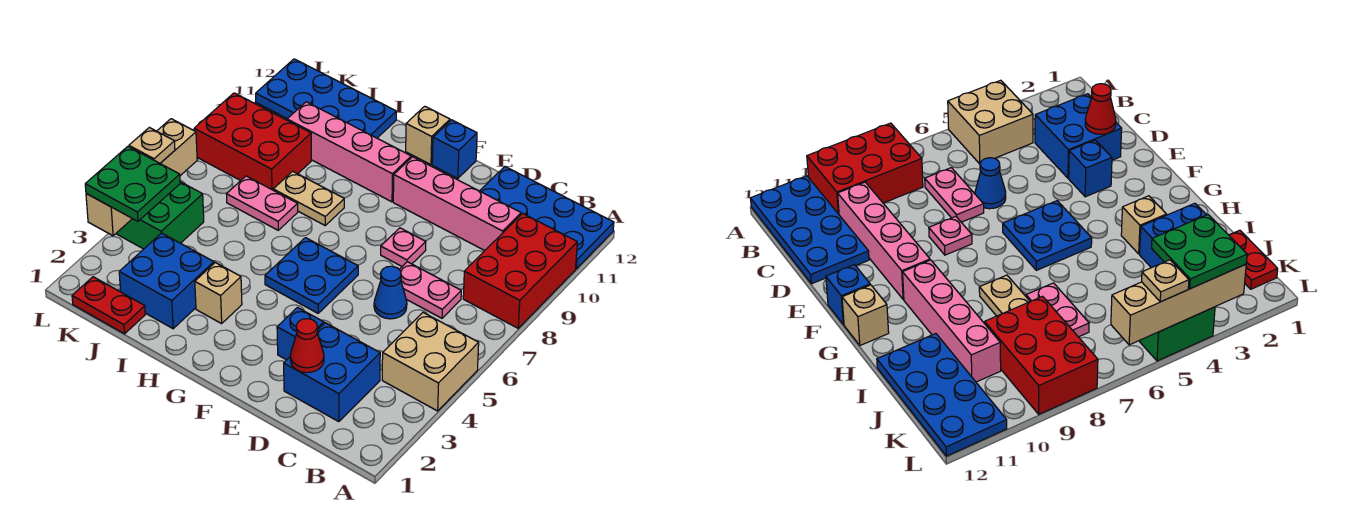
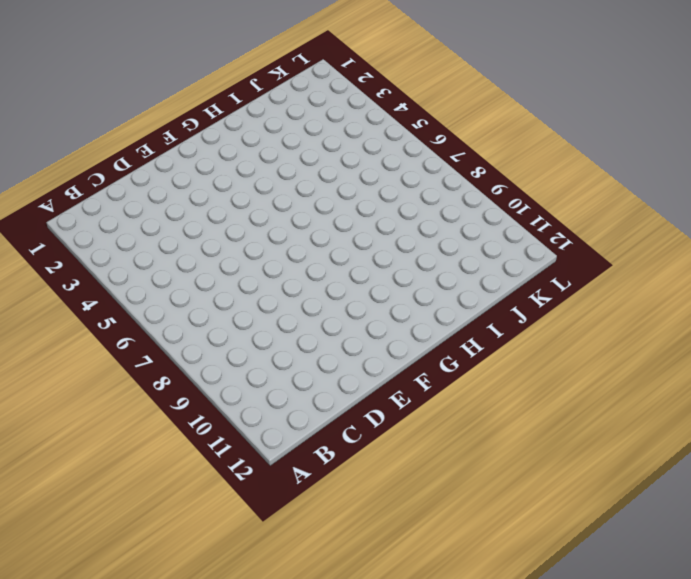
none -> tan brick A4:B5 level 1
none -> red brick A8:B10 level 1
none -> blue plate A11:D12 level 1

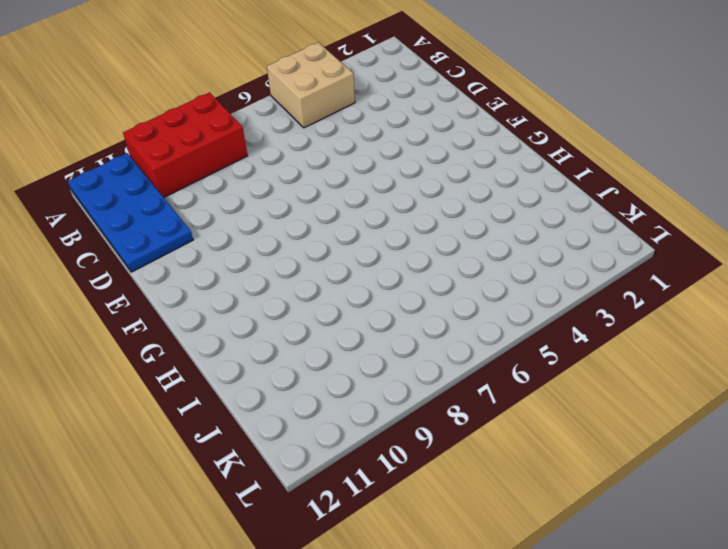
none -> blue brick C2:D3 level 1
none -> pink plate C7:D7 level 1
none -> pink brick C10:F10 level 1

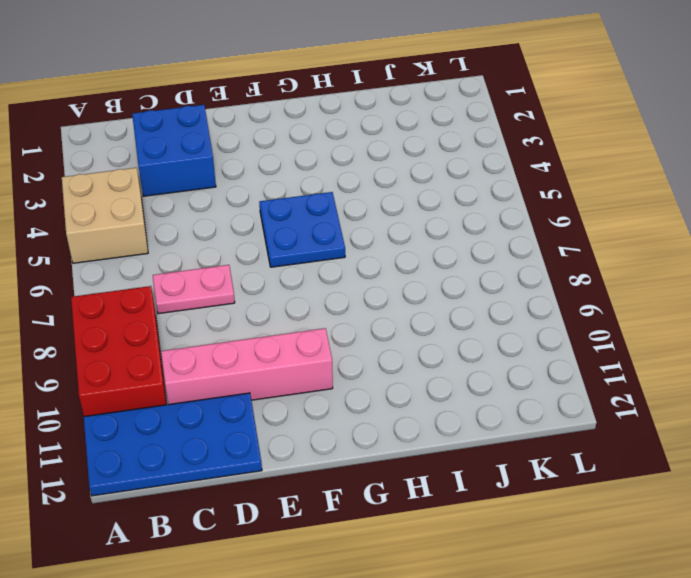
none -> blue cone D6 level 1
none -> blue brick E3 level 1
none -> pink plate E8 level 1

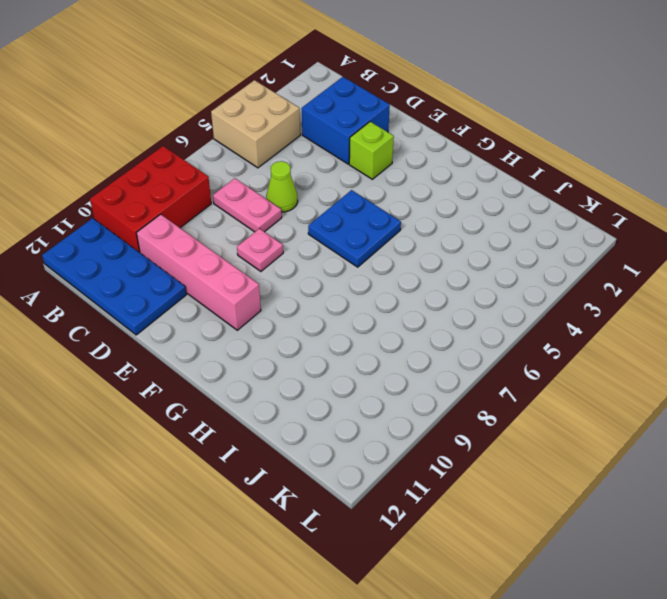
lime cone D6 level 1 -> blue cone D6 level 1
lime brick E3 level 1 -> blue brick E3 level 1
none -> blue brick F12 level 1
none -> pink brick G10:J10 level 1
none -> tan brick G12 level 1

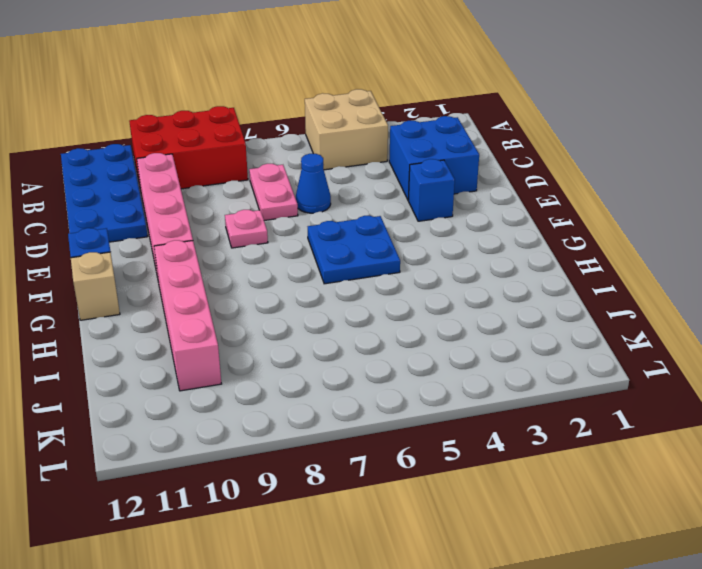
none -> tan brick H3 level 1
none -> tan plate H8:I8 level 1
none -> blue brick I2:J3 level 1

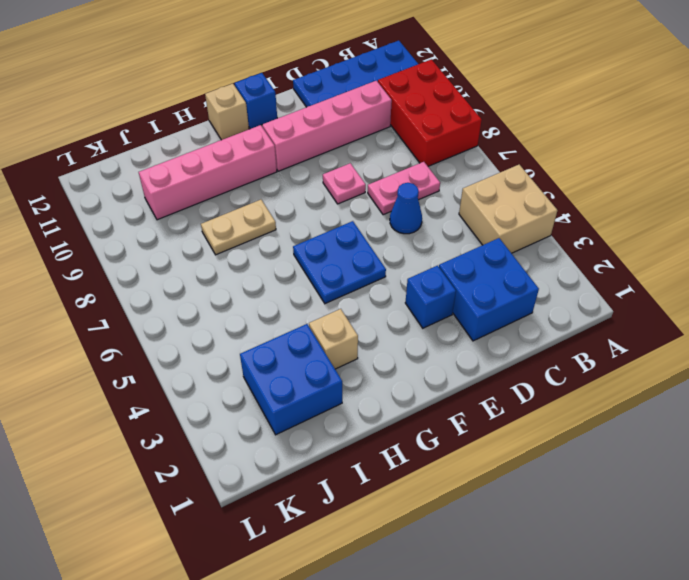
none -> pink plate I7:J7 level 1
none -> blue plate I11:L12 level 1
none -> red plate J1:K1 level 1

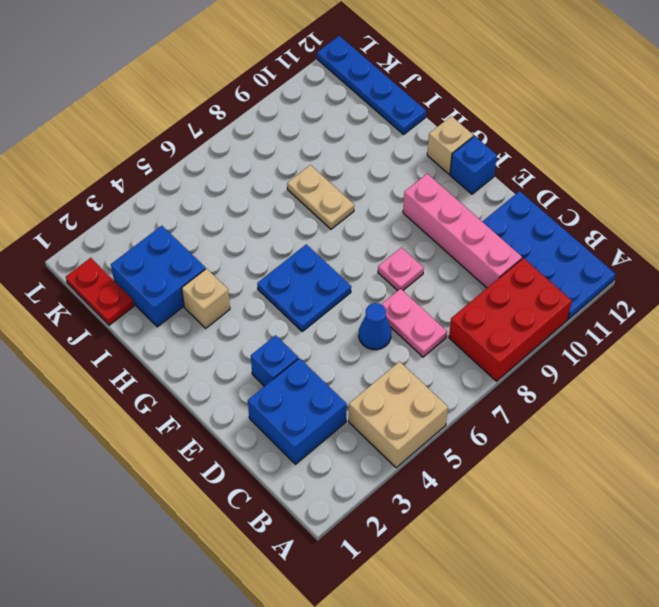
blue plate I12:L12 level 1 -> blue plate I11:L12 level 1
none -> pink brick G10:J10 level 1
none -> pink plate I7:J7 level 1
none -> red brick J8:L9 level 1

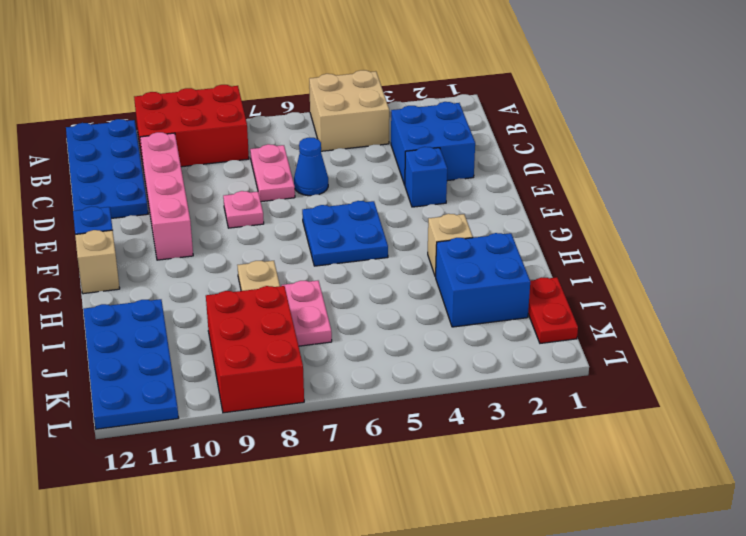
none -> pink brick G10:J10 level 1
none -> green brick K4:L5 level 1
none -> red cone D2 level 2

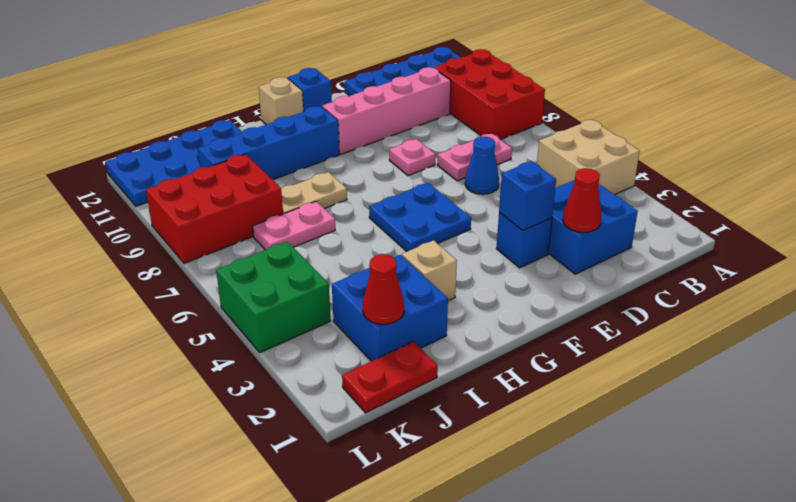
blue brick E3 level 2 -> none
blue brick G10:J10 level 1 -> pink brick G10:J10 level 1
red cone J2 level 2 -> none
none -> tan brick L3:L6 level 2
none -> green plate K3:L4 level 3
none -> tan plate L5 level 3

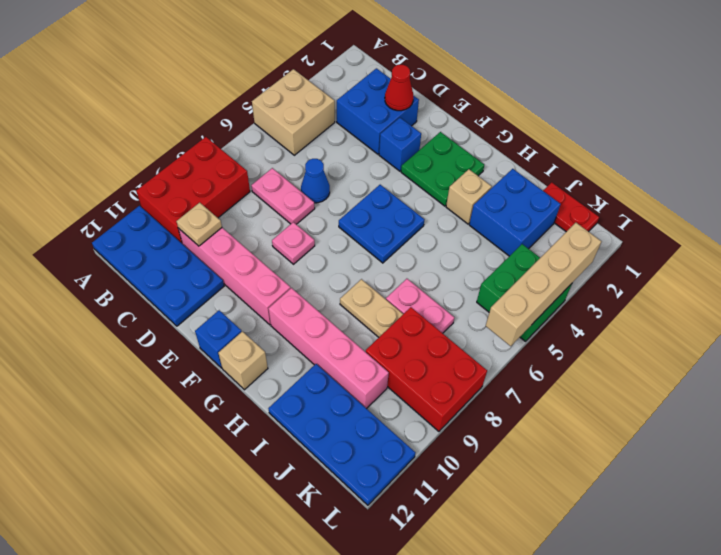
tan plate C10 level 2 -> tan plate L5 level 3
green plate F2:G3 level 1 -> green plate K3:L4 level 3

